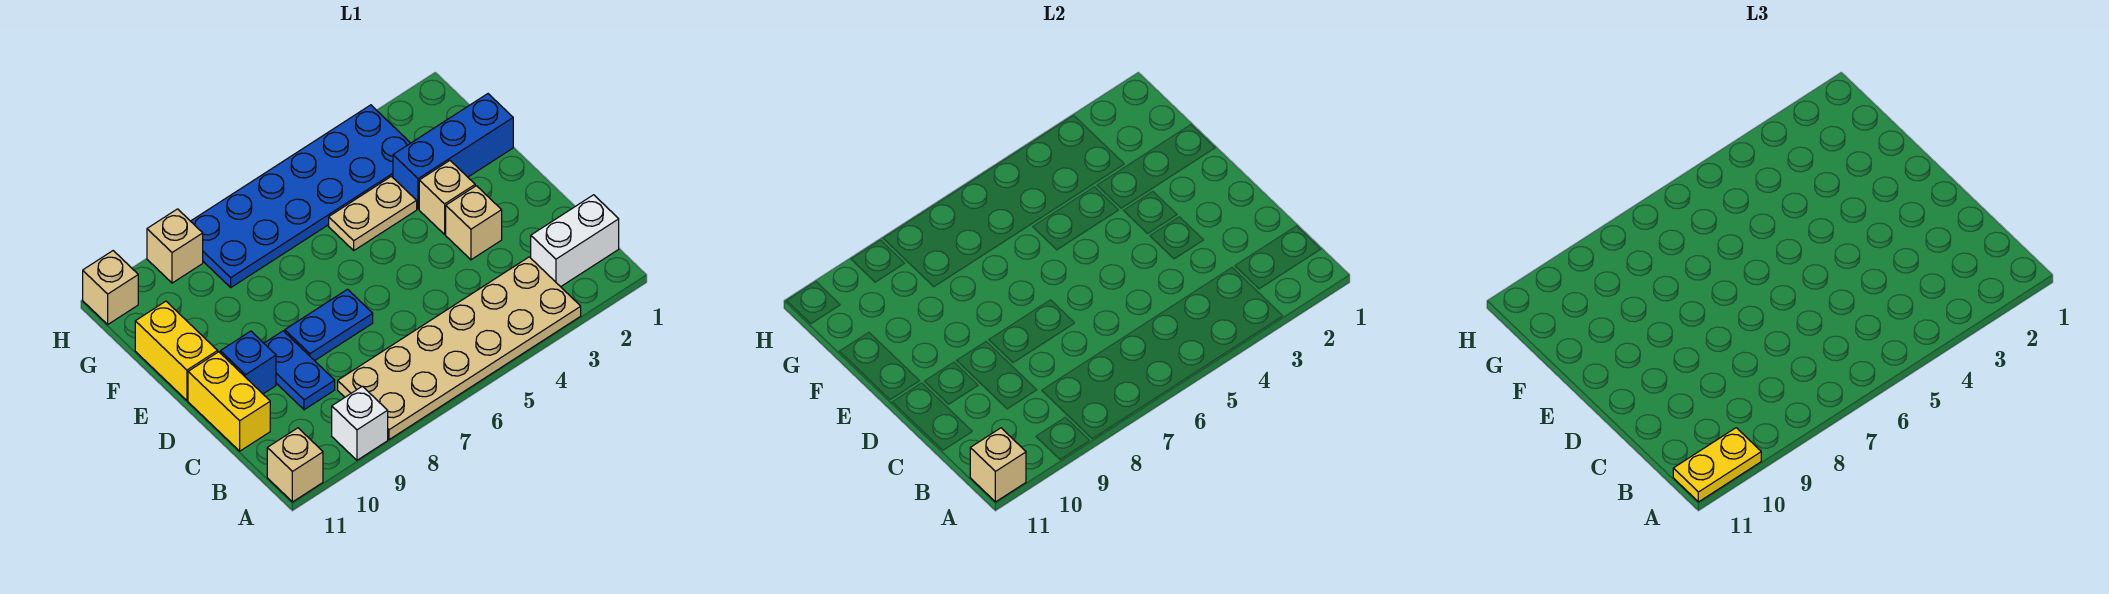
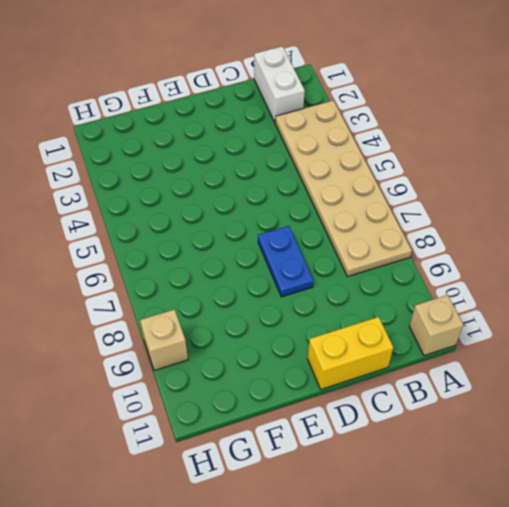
none -> white brick A9 level 1
none -> blue plate C9:D9 level 1
none -> tan brick D3 level 1

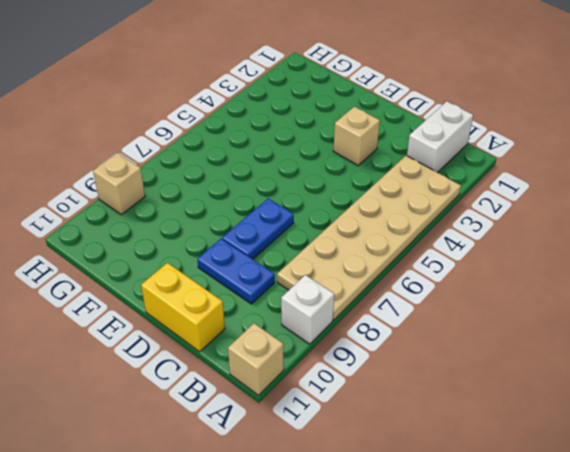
none -> blue brick D10 level 1
none -> tan brick E3 level 1
none -> yellow brick E11:F11 level 1

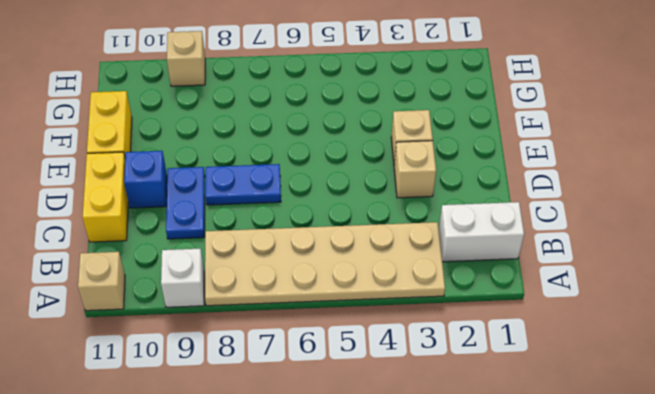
none -> blue brick F1:F3 level 1
none -> tan plate F4:F5 level 1
none -> blue plate G3:H8 level 1

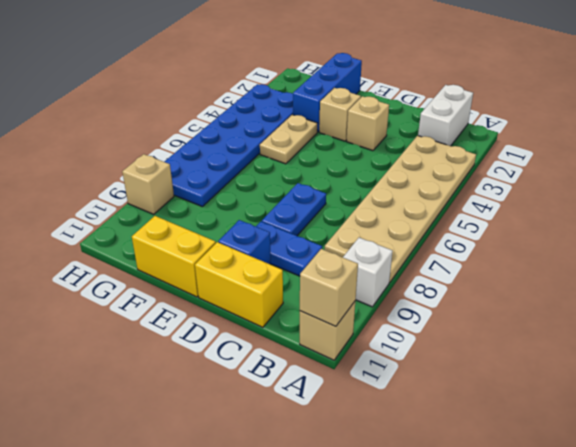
none -> tan brick H11 level 1
none -> yellow plate A10:A11 level 3

